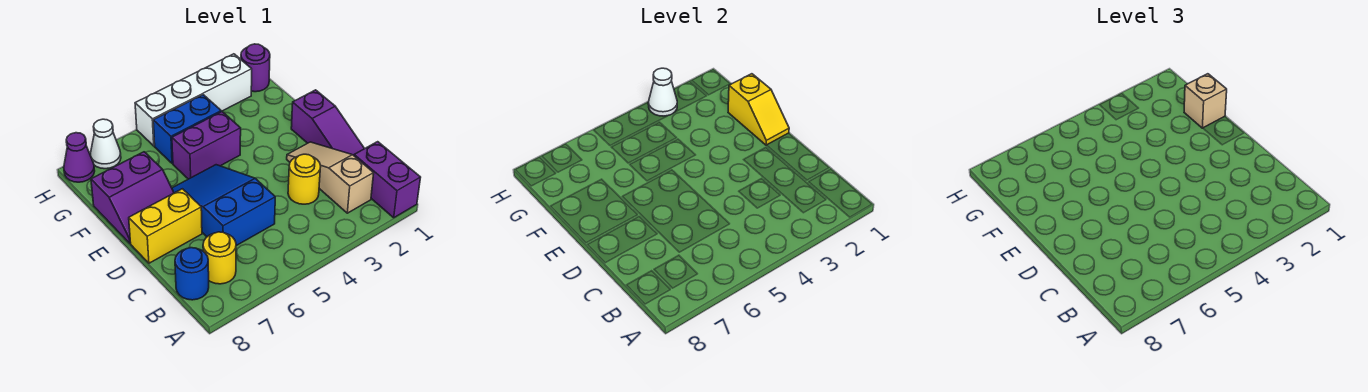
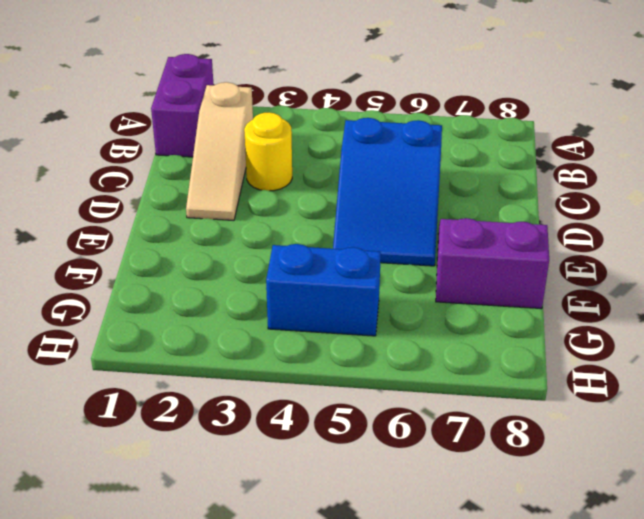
none -> yellow round brick B7 level 1
none -> blue round brick B8 level 1
none -> purple slope C1:E1 level 1 top E

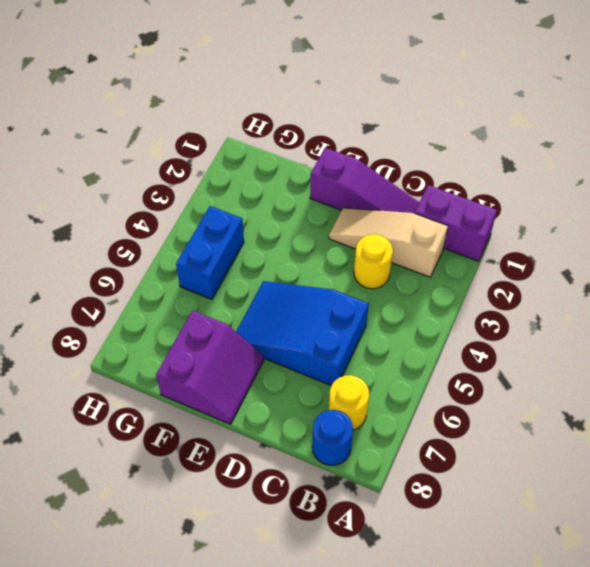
none -> yellow brick D7:D8 level 1
none -> purple brick F4:F5 level 1
none -> purple round brick H1 level 1

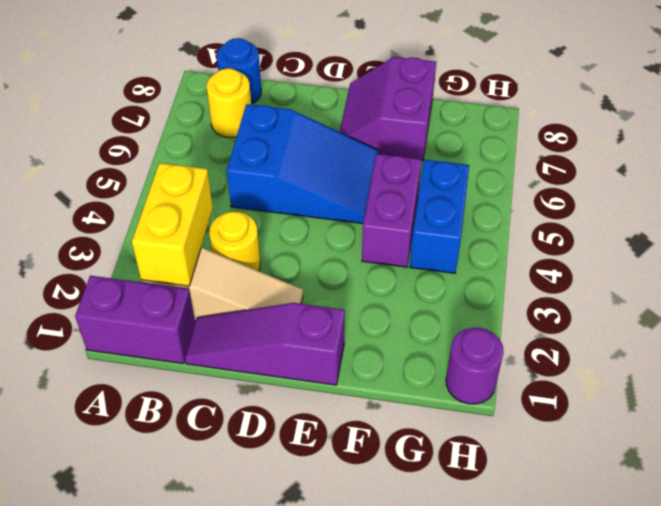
yellow brick B2:B3 level 2 -> yellow brick D7:D8 level 1
none -> white brick H2:H5 level 1
none -> white cone H7 level 1
none -> purple cone H8 level 1

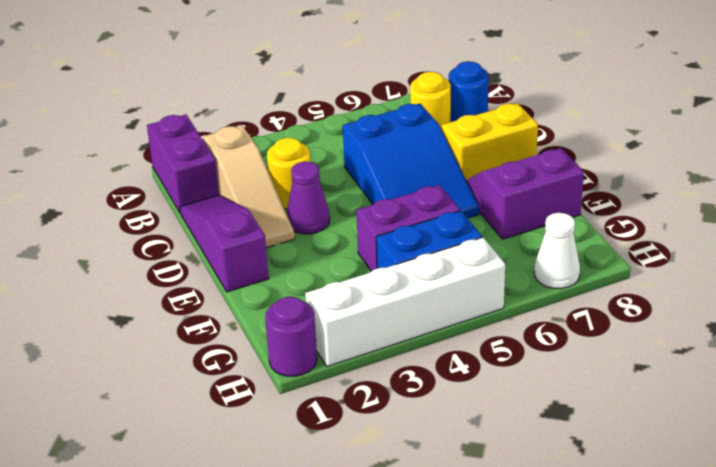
purple cone D3 level 1 -> purple cone H8 level 1
none -> yellow slope E1:F1 level 2 top F
none -> white cone H3 level 2
none -> tan brick F1 level 3

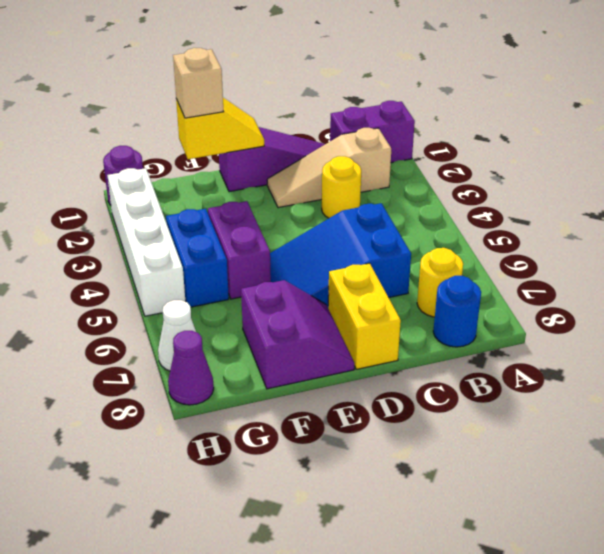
none -> white cone H3 level 2

